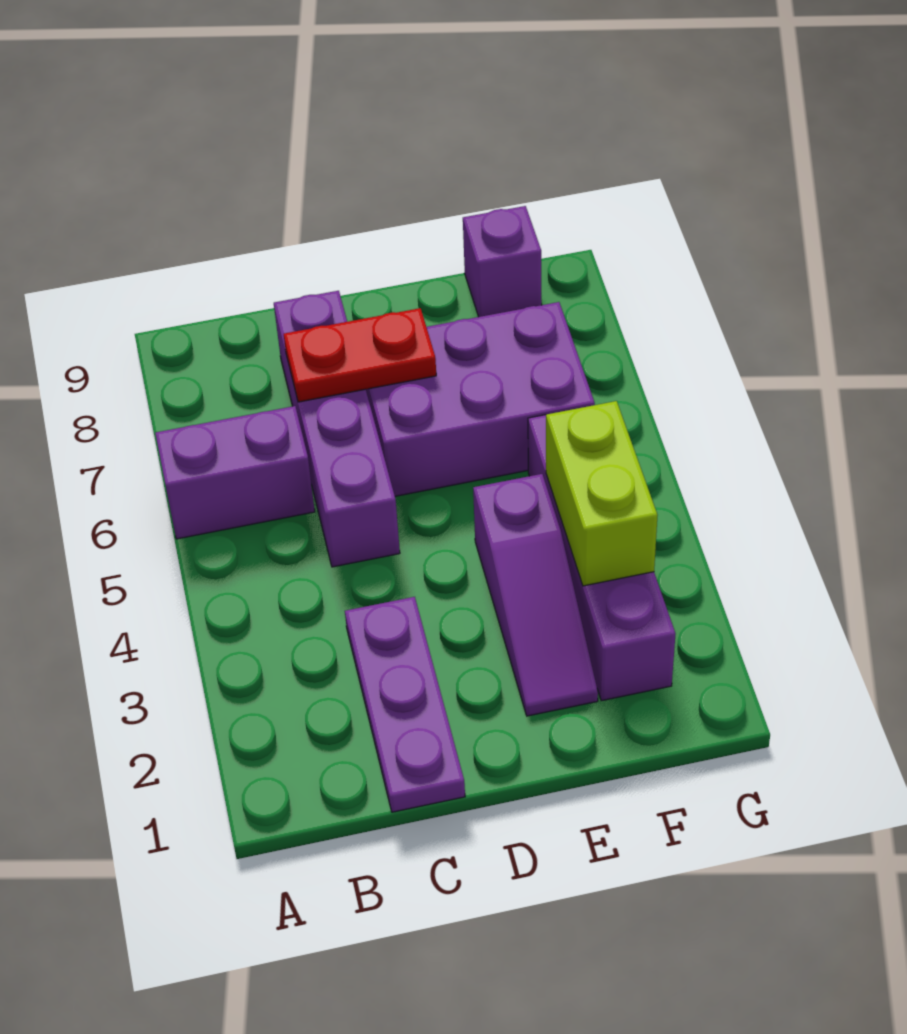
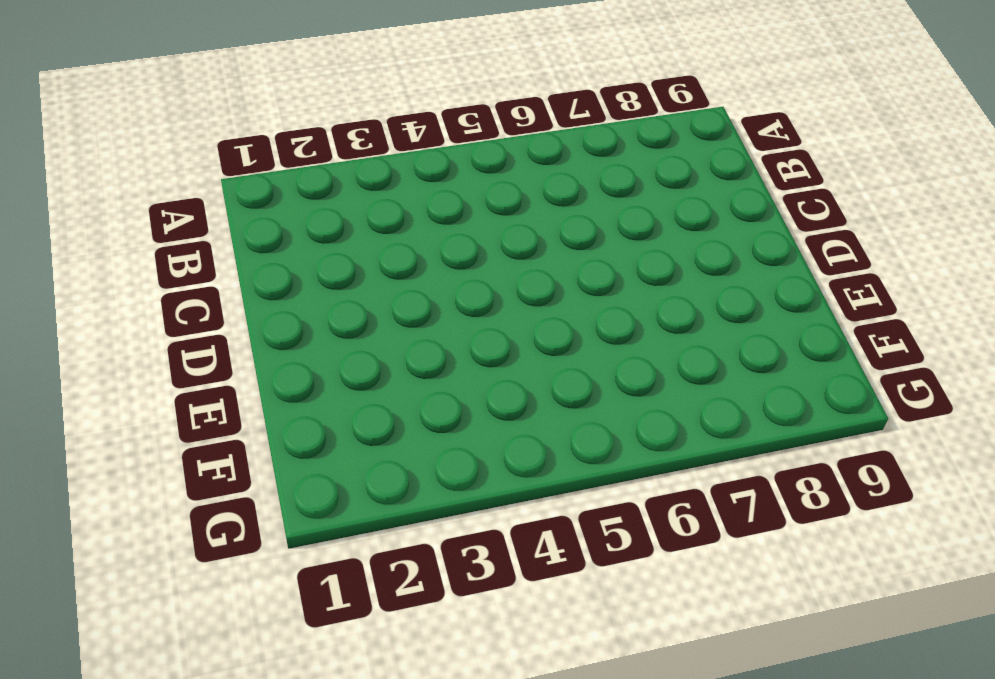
none -> purple brick A6:B6 level 1
none -> purple plate C1:C3 level 1

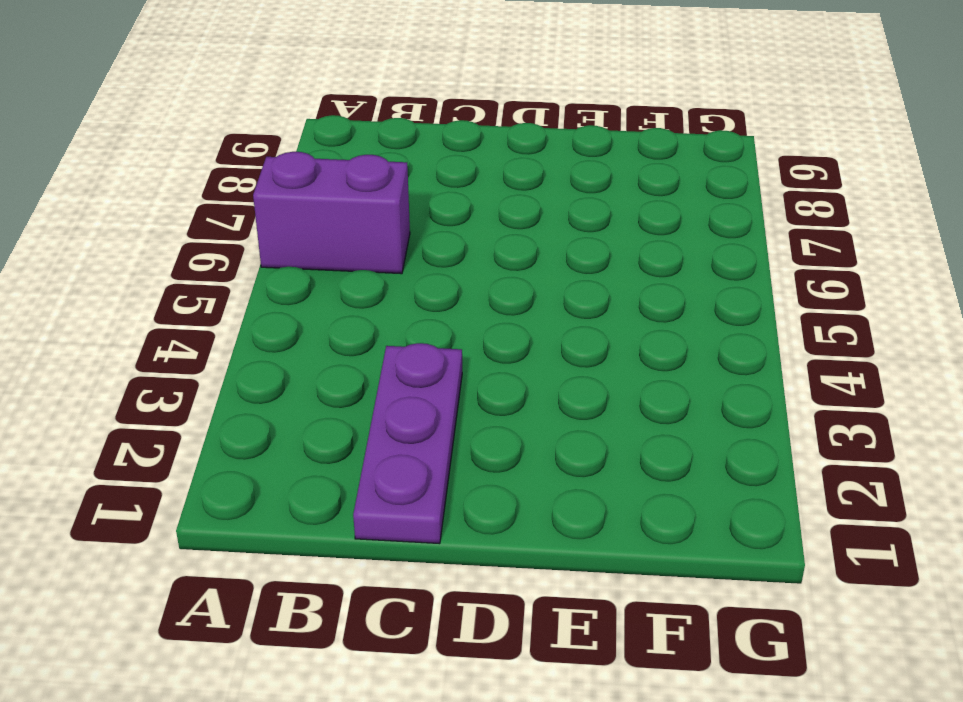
none -> purple brick C5:C8 level 1
none -> purple brick D6:F7 level 1

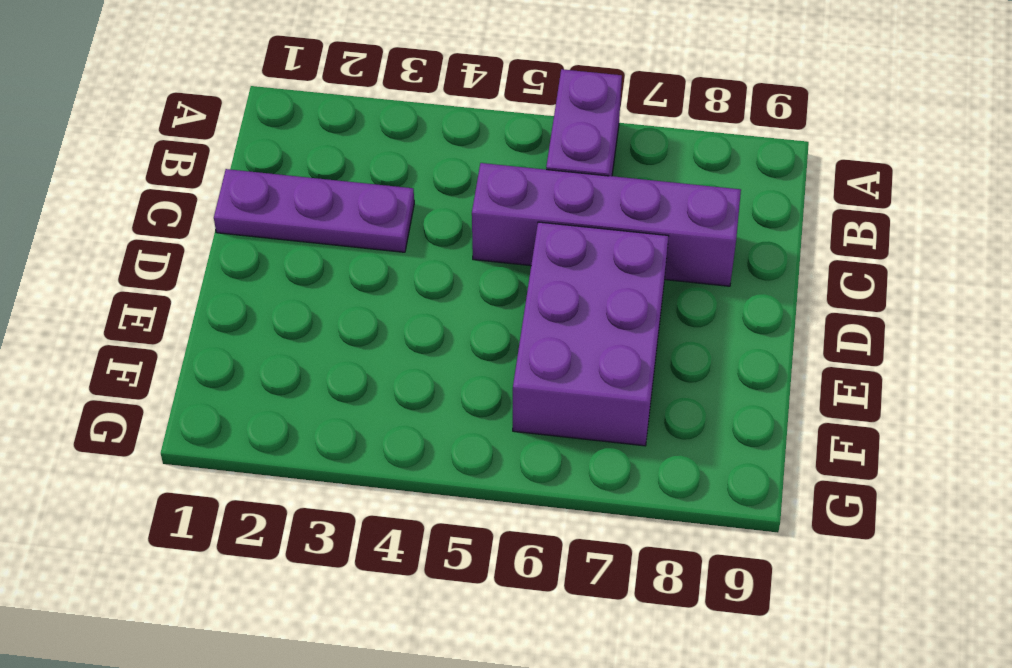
none -> purple slope E2:E4 level 1 top 4
none -> purple brick F2:F5 level 1

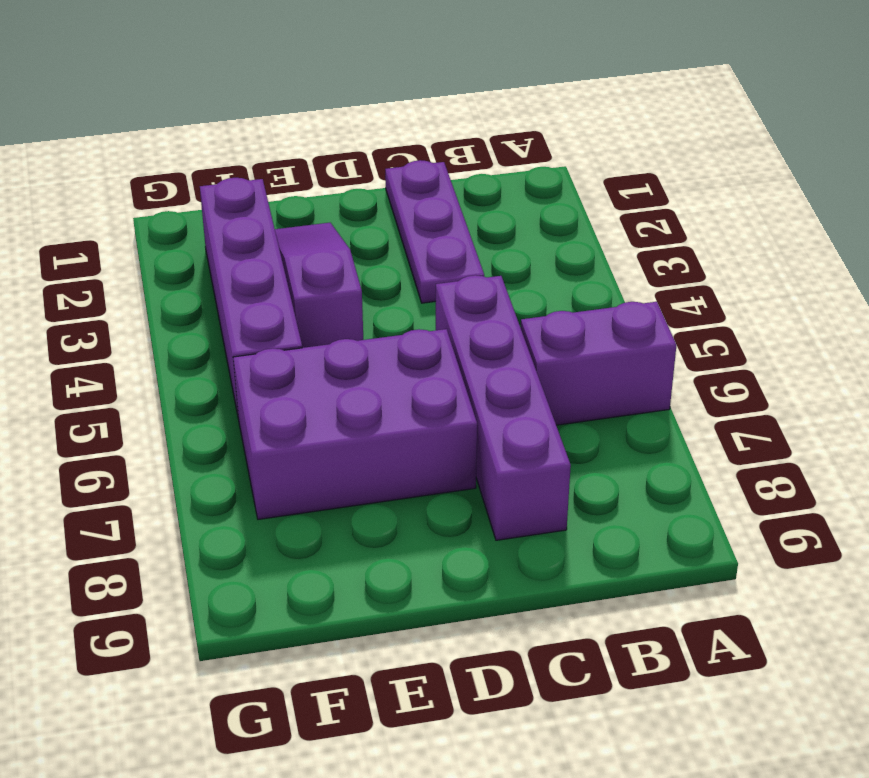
none -> purple brick F9 level 1
none -> red plate C7:D7 level 2

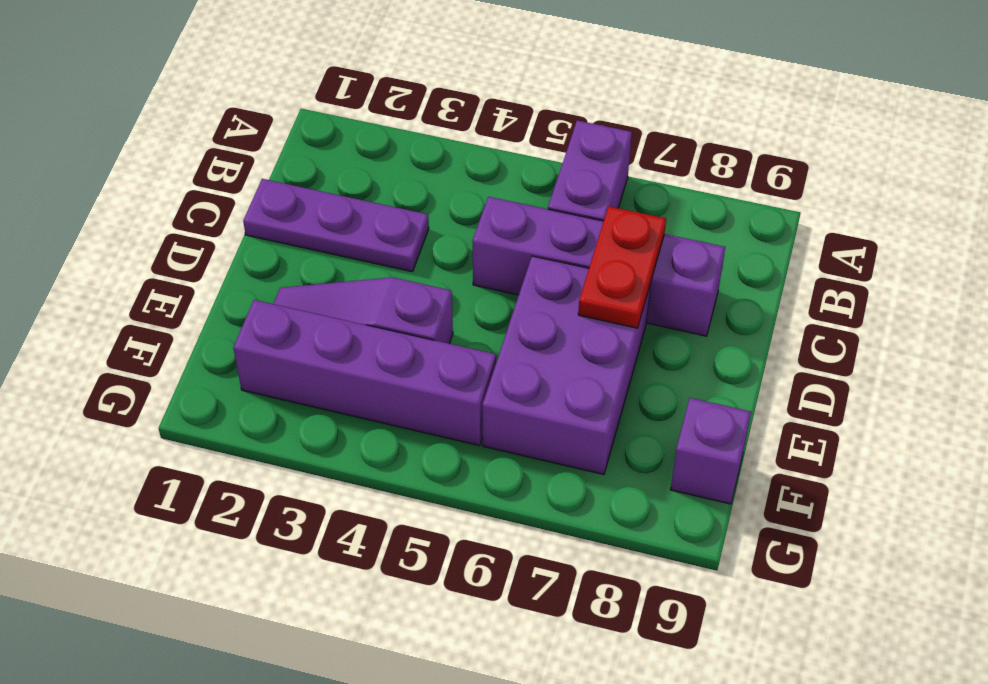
none -> lime brick F3:F4 level 2

